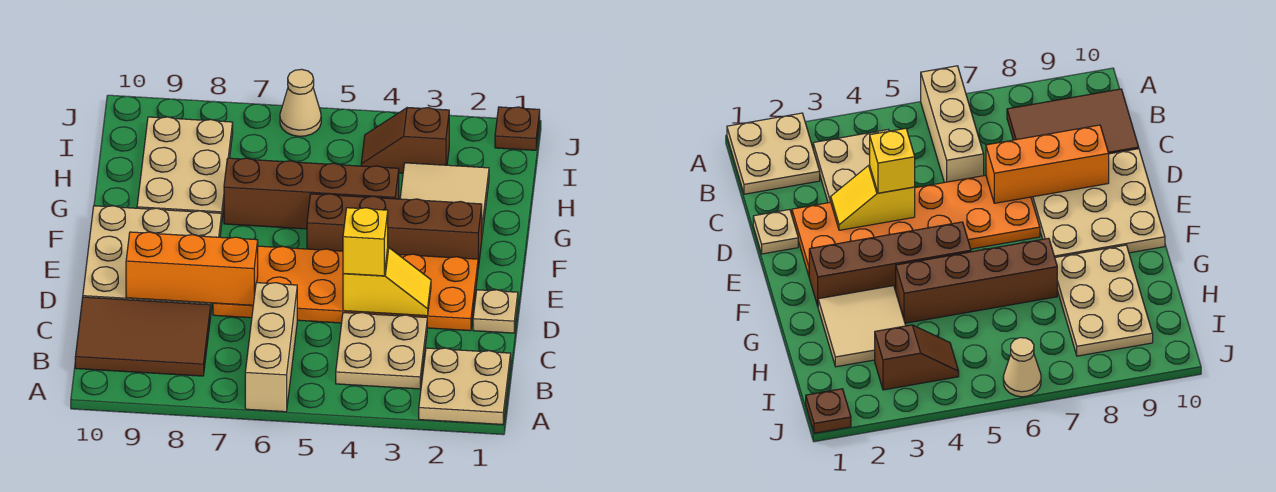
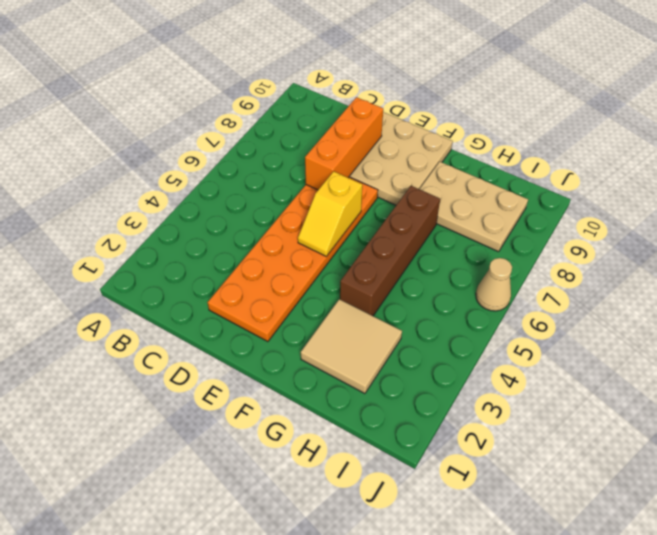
yellow slope E5:E6 level 2 top 6 -> yellow slope D3:D4 level 2 top 4
none -> tan plate A1:B2 level 1
none -> tan brick A6:C6 level 1
none -> tan plate B3:C4 level 1

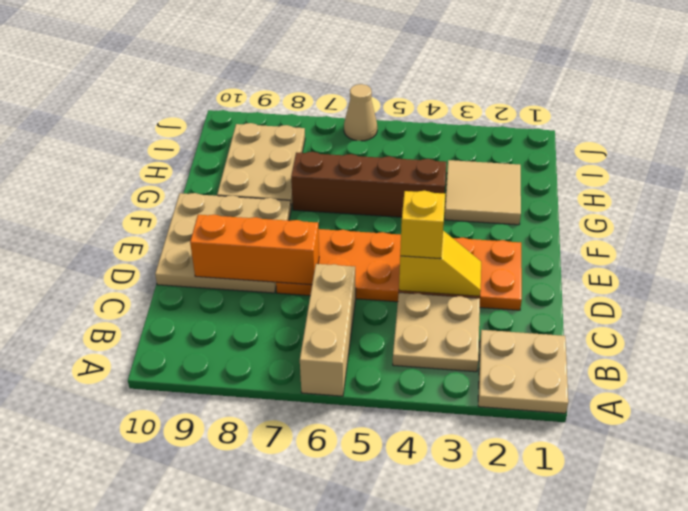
none -> brown tile B8:C10 level 1
none -> tan plate D1 level 1
none -> brown brick F2:F5 level 1

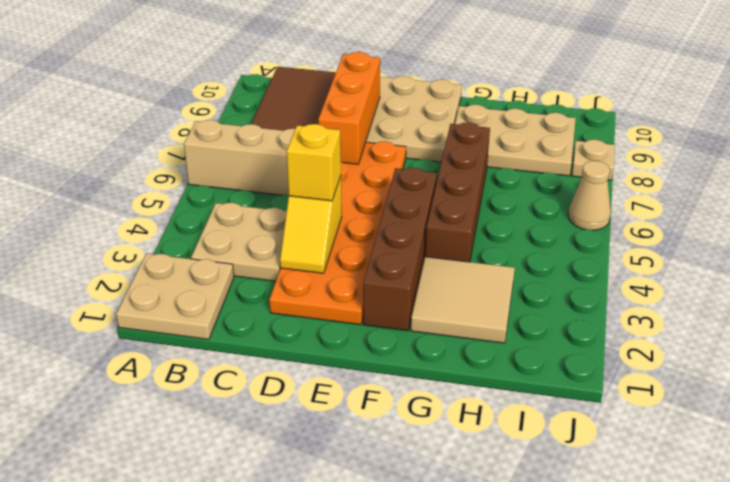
tan plate J8 level 1 -> tan plate D1 level 1
none -> brown slope I3:I4 level 1 top 3
none -> brown plate J1 level 1

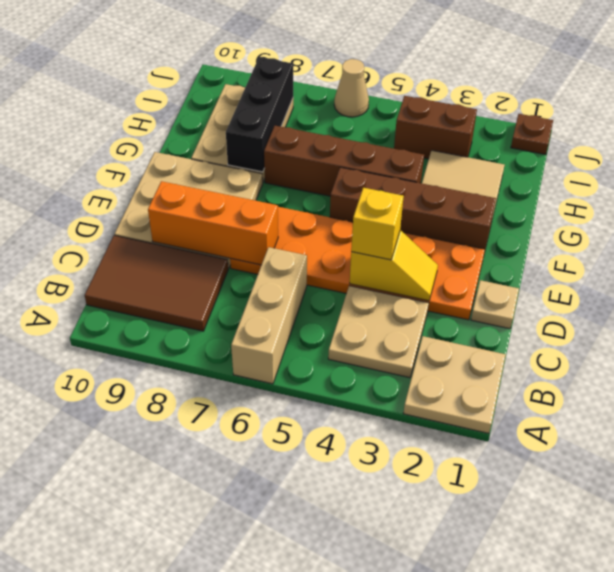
black brick G8:I8 level 2 -> none
brown brick I3:I4 level 1 -> brown slope I3:I4 level 1 top 3

